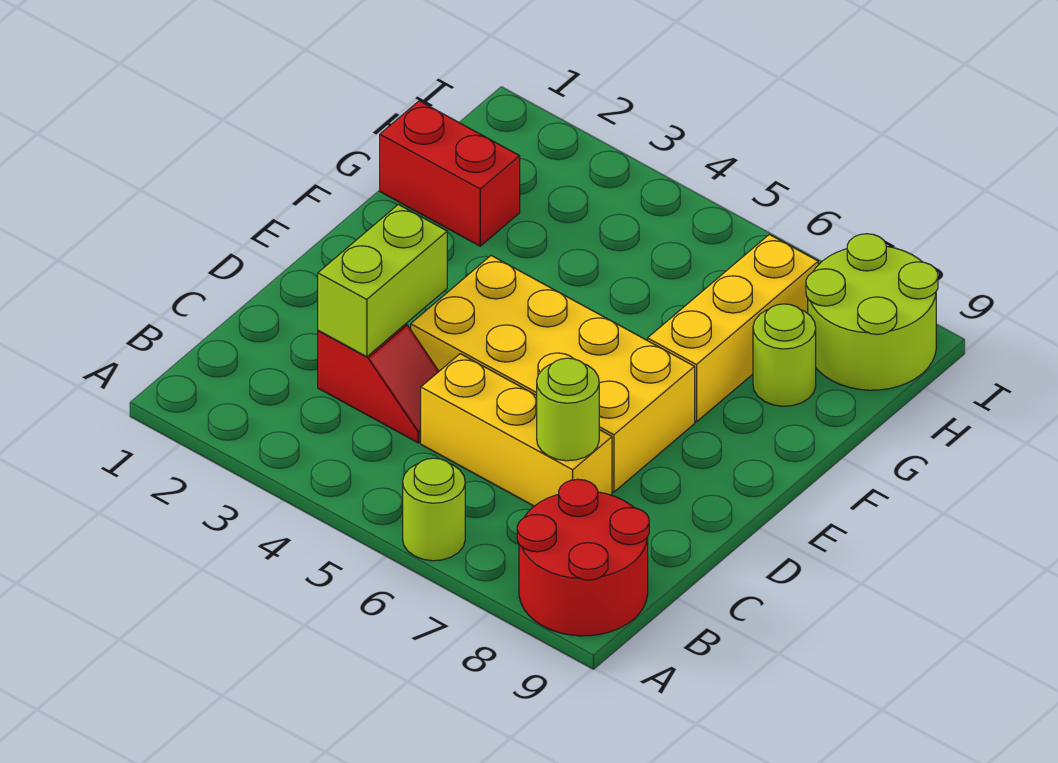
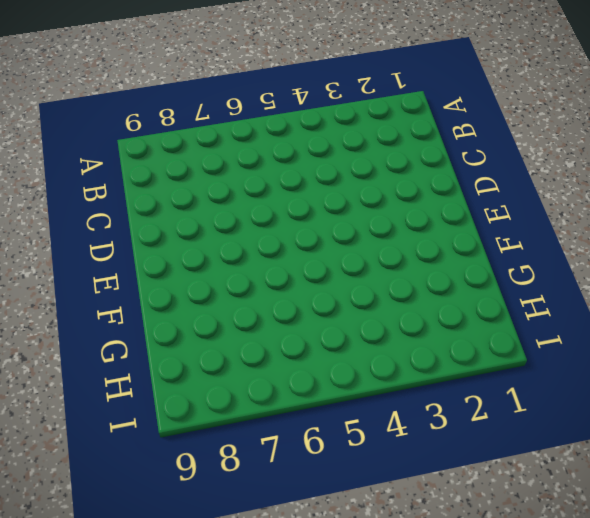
none -> lime round brick A6 level 1
none -> red round brick A8:B9 level 1

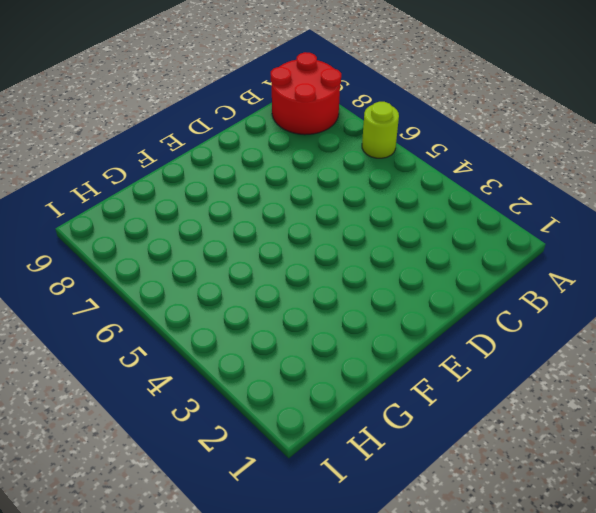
none -> red slope C3:C4 level 1 top 3
none -> yellow brick C5:C7 level 1

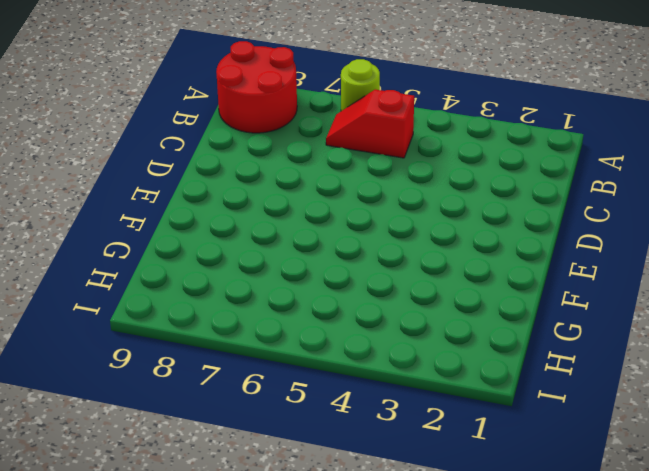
red slope B5:B6 level 1 top 5 -> red slope C3:C4 level 1 top 3
none -> yellow brick C5:C7 level 1
none -> yellow brick D4:E7 level 1

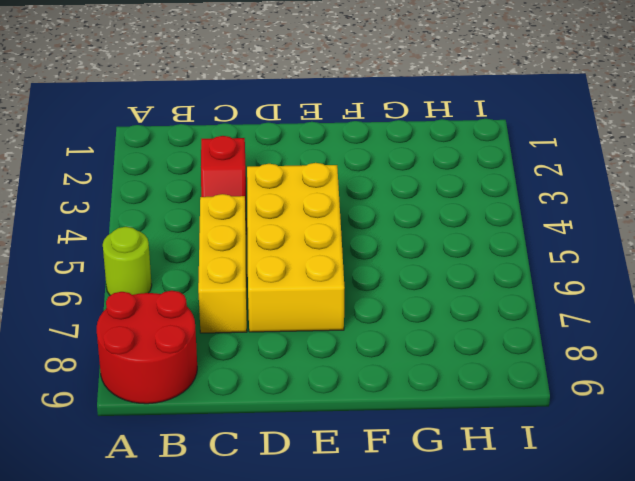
none -> yellow brick F7:H7 level 1
none -> red brick G1:G2 level 1

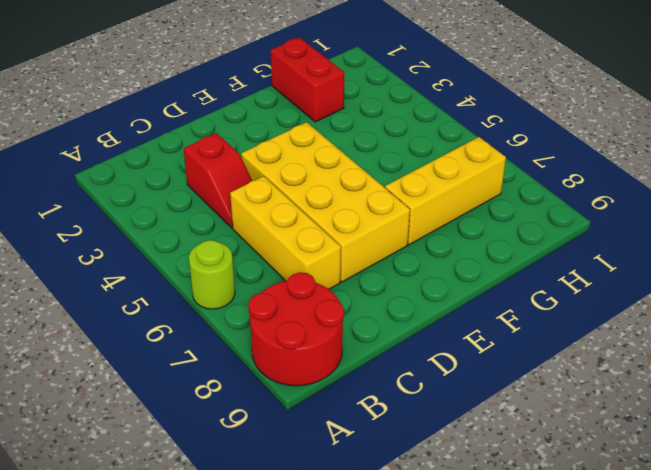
none -> lime round brick G8 level 1
none -> lime round brick H8:I9 level 1

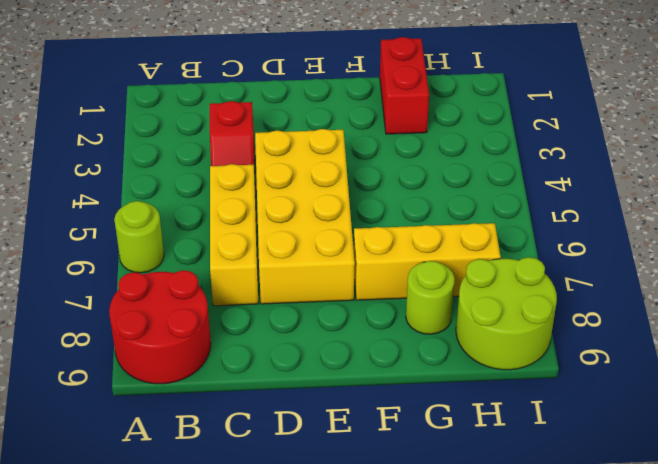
none -> lime brick C3:D3 level 2
none -> lime round brick C7 level 2

